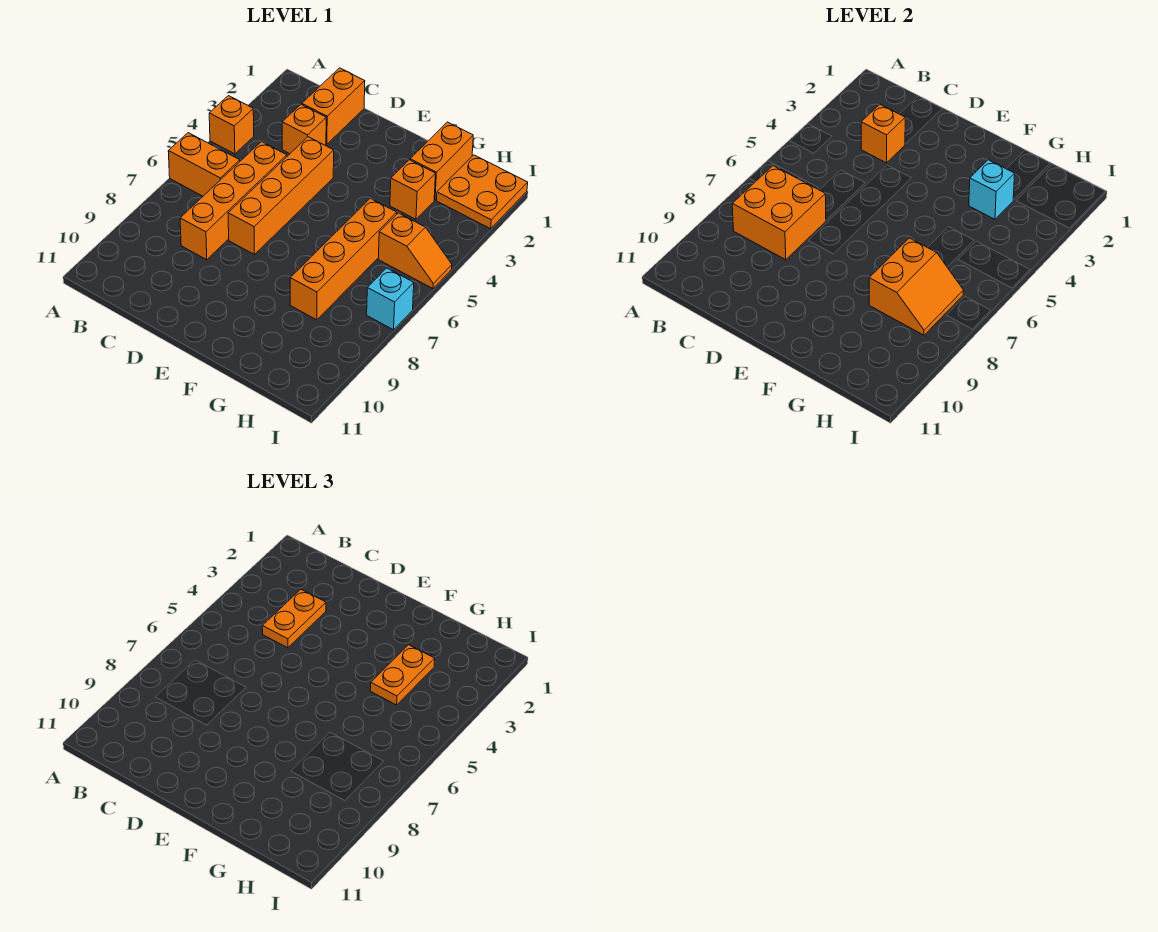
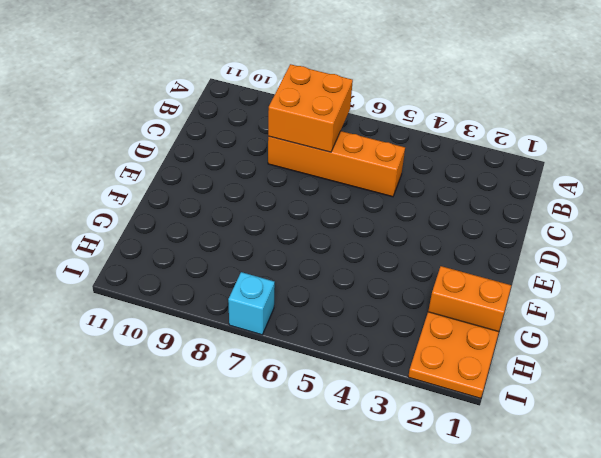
none -> orange brick A4 level 1
none -> orange brick A6:B6 level 1
none -> orange brick C1:C2 level 1

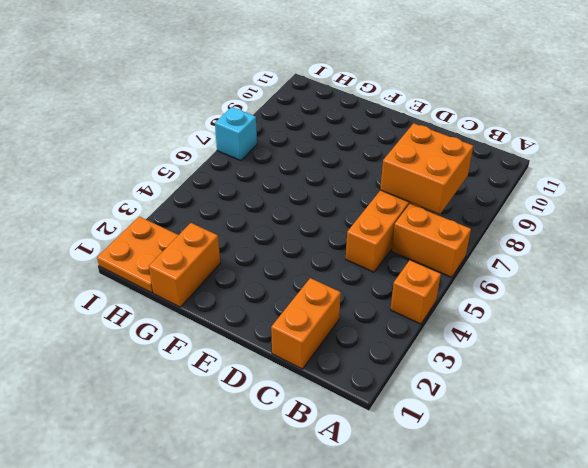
none -> orange brick C3 level 1
none -> orange brick D4:D7 level 1
none -> orange brick G3 level 1

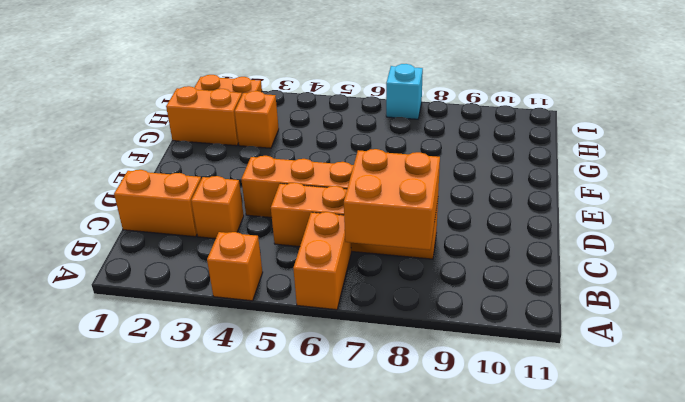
none -> orange brick G5:G8 level 1
none -> orange slope H5:I5 level 1 top H
none -> orange brick C3 level 2

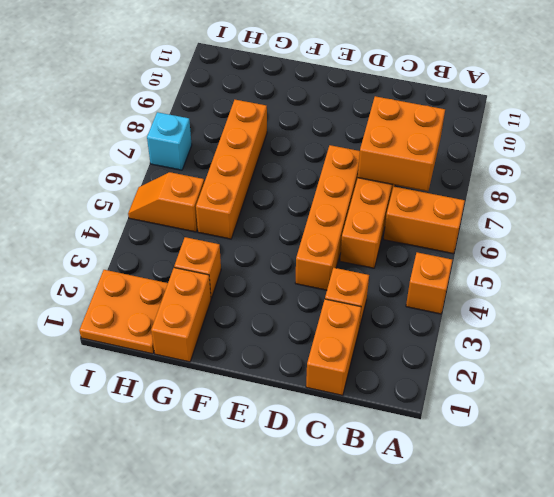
none -> orange brick C3 level 2
none -> cyan brick G3 level 2
none -> orange slope G7:H8 level 2 top G

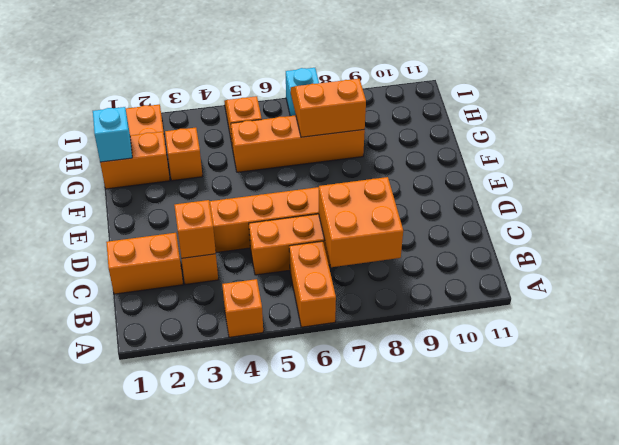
cyan brick G1 level 2 -> cyan brick G3 level 2
none -> orange plate C3:C4 level 3
none -> orange plate G3:G4 level 3

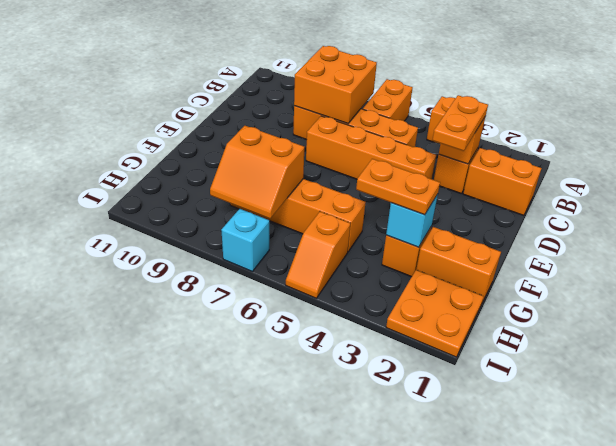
orange plate C3:D3 level 3 -> orange plate C3:C4 level 3

